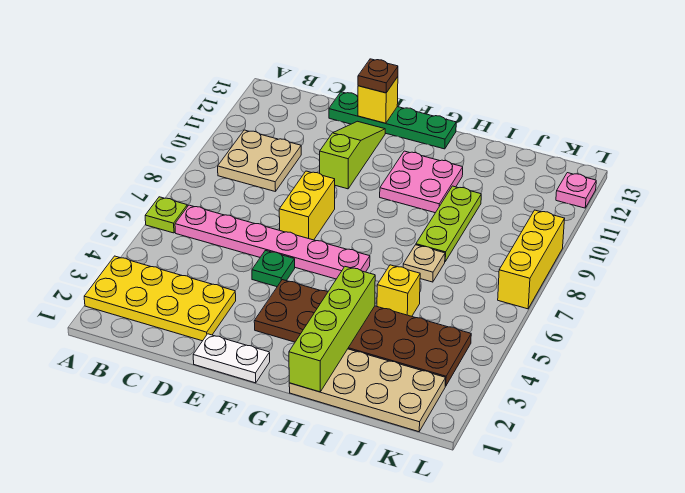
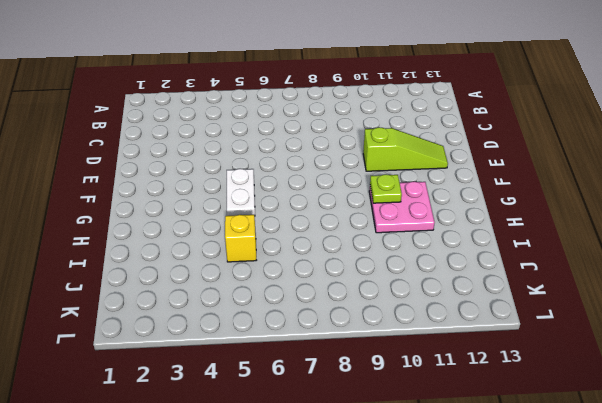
white plate F5:G5 level 1 -> white plate E1:F1 level 1
lime plate G10 level 2 -> lime plate A6 level 1
none -> yellow plate A2:D3 level 1
none -> pink plate B6:G6 level 1
none -> tan plate B9:C10 level 1

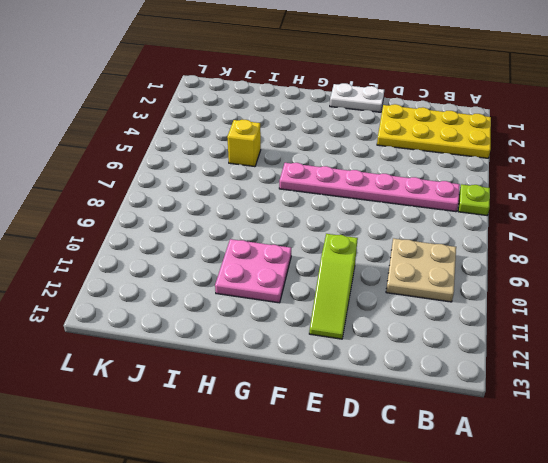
none -> green plate D13:G13 level 1
none -> green plate E5 level 1
none -> yellow brick E7:E8 level 1

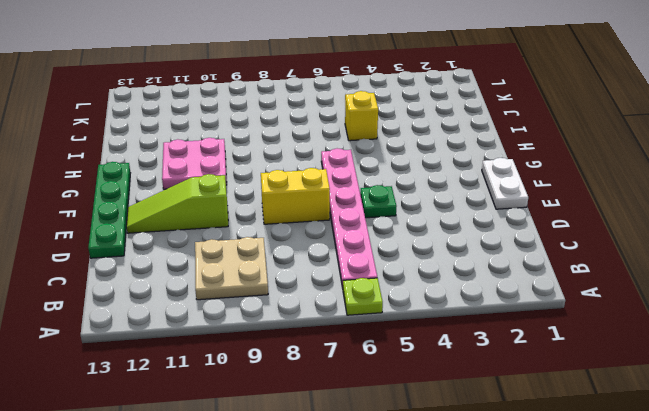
none -> yellow plate A2:D3 level 1
none -> brown plate F3:K4 level 1
none -> tan plate H1:K2 level 1

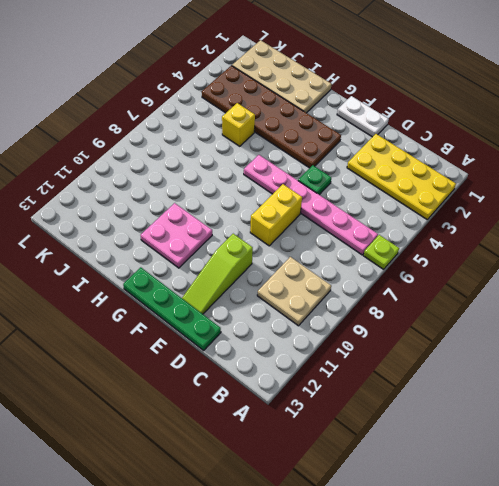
none -> tan plate I7 level 1
none -> lime plate I8:I10 level 1
none -> yellow brick L7:L9 level 1

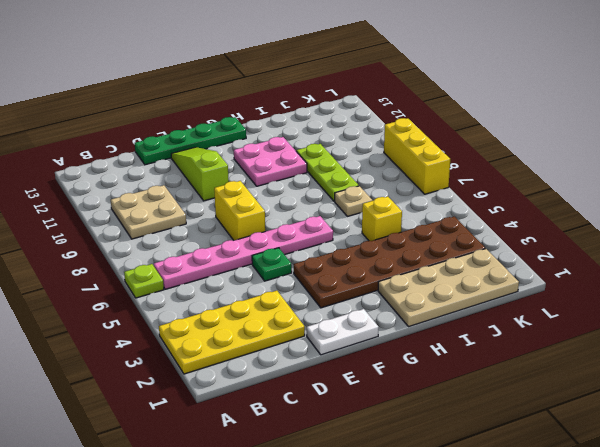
none -> pink plate L12 level 1
none -> yellow brick E13 level 2
none -> lime brick H1:H4 level 2

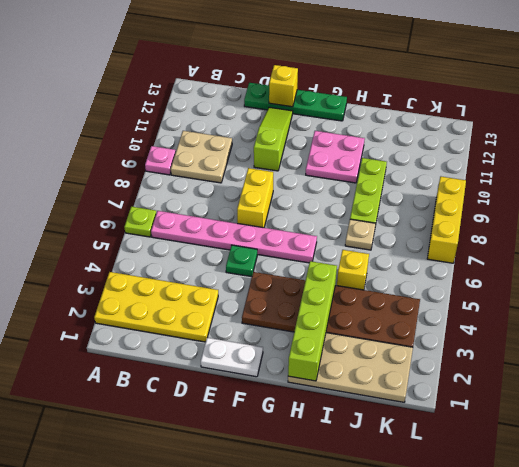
pink plate A9 level 1 -> pink plate L12 level 1
none -> brown plate E13 level 3

